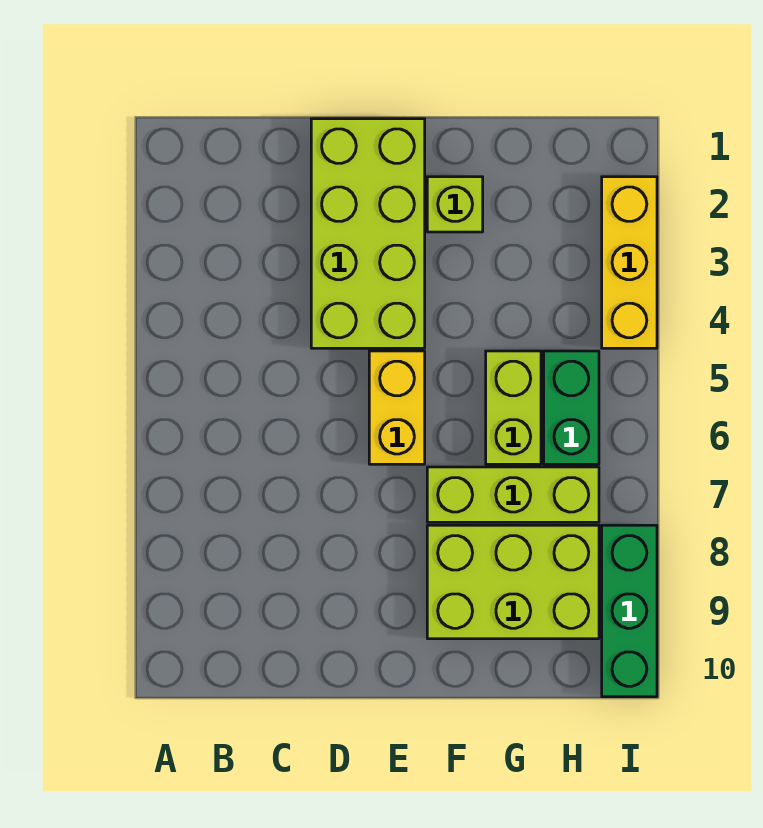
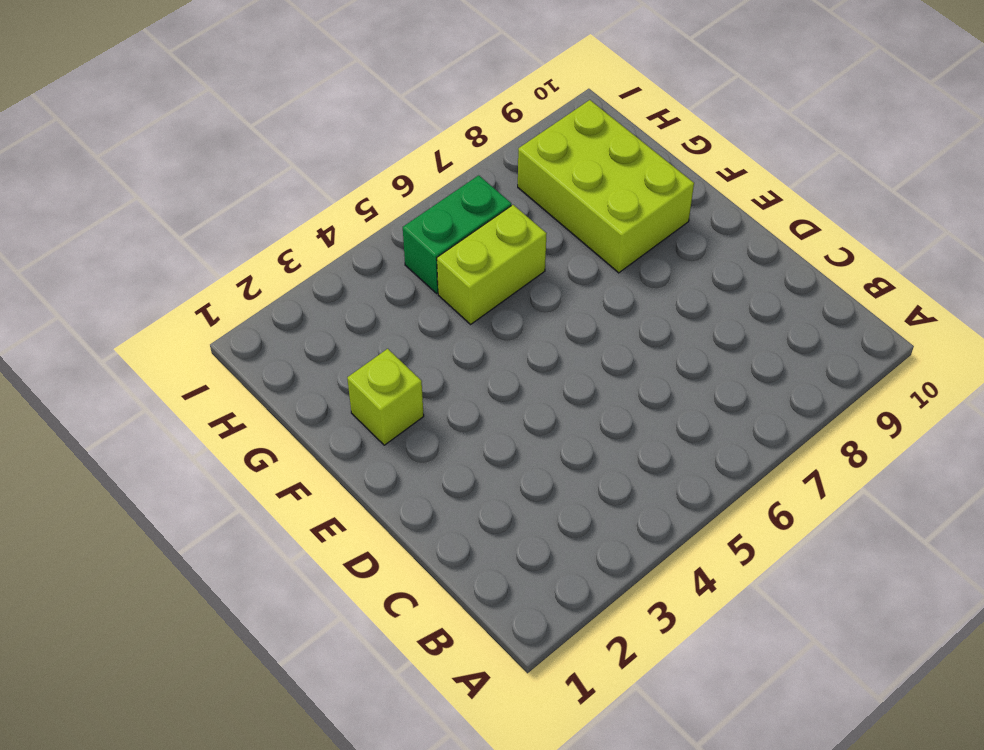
none -> lime brick D1:E4 level 1
none -> yellow brick E5:E6 level 1

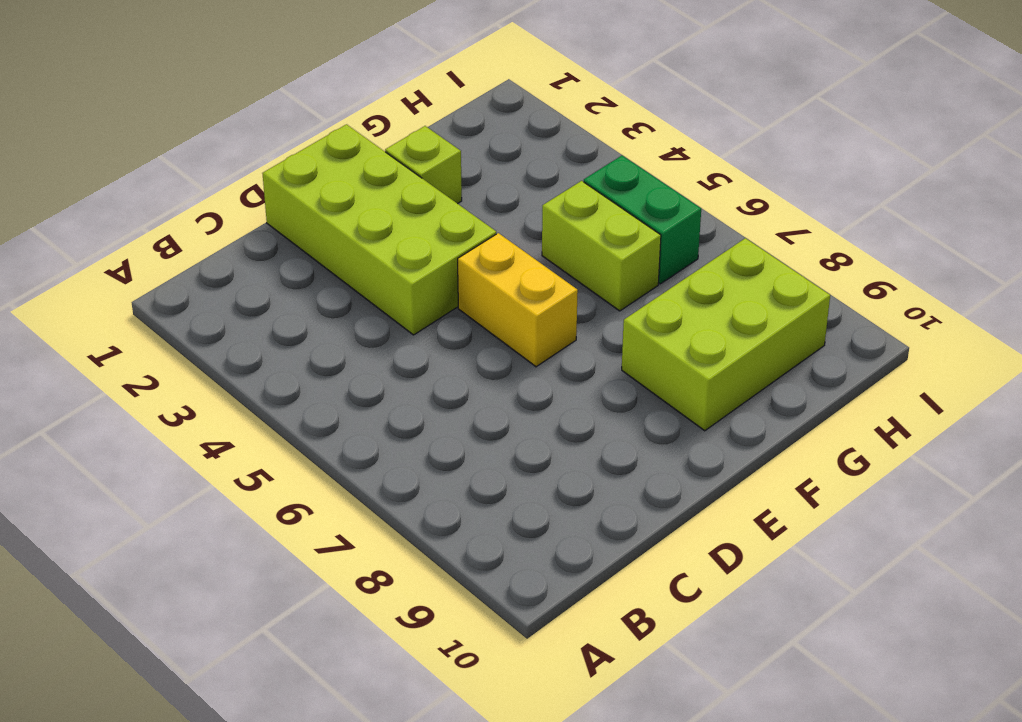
none -> lime brick F7:H7 level 1
none -> yellow brick I2:I4 level 1

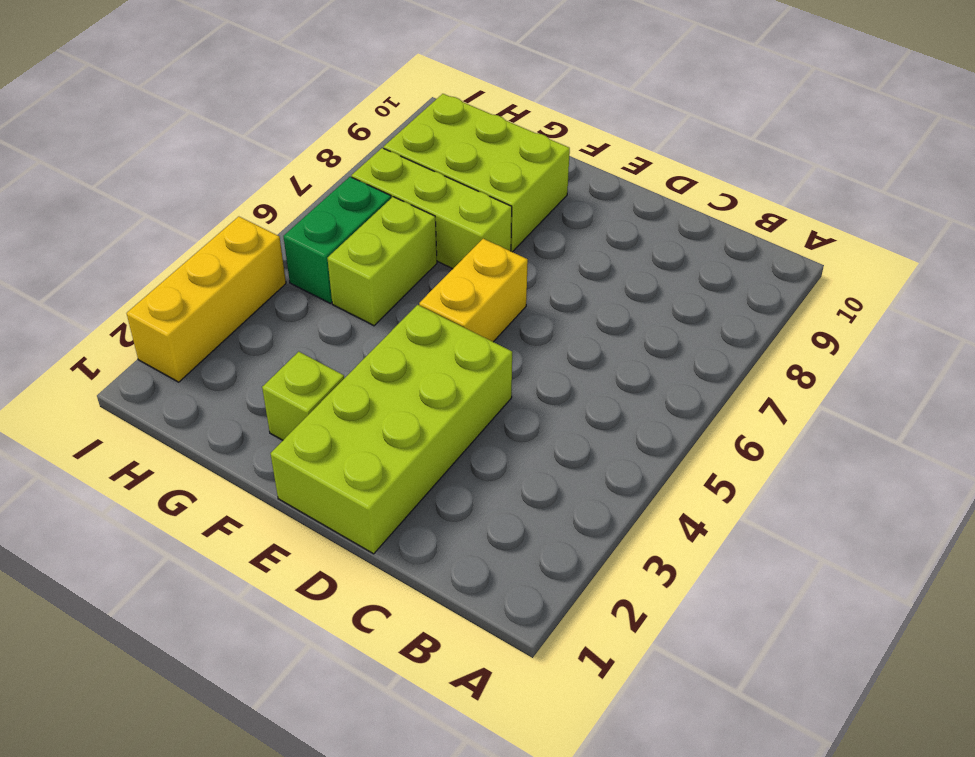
none -> green brick I8:I10 level 1

